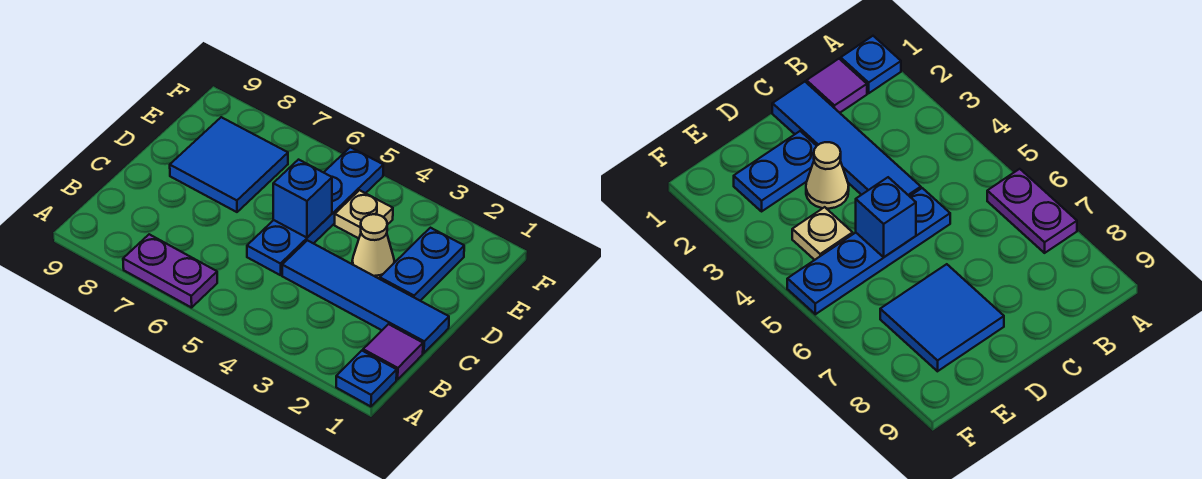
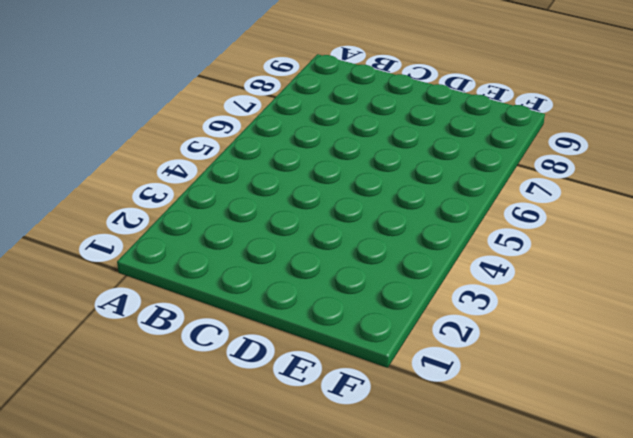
none -> blue plate A1 level 1
none -> purple plate A6:A7 level 1

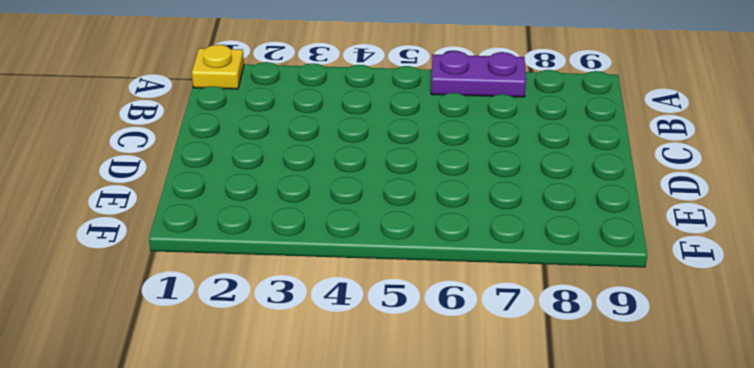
yellow plate A1 level 1 -> blue plate A1 level 1
none -> purple tile B1 level 1
none -> blue tile C1:C4 level 1

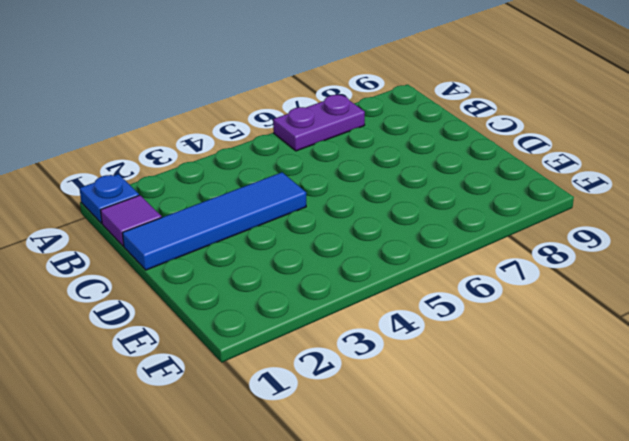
none -> blue plate C5:F5 level 1
none -> blue plate D2:E2 level 1

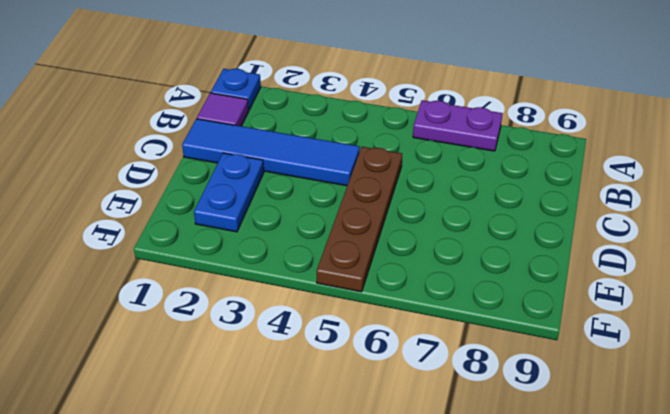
brown plate C5:F5 level 1 -> blue plate C5:F5 level 1
none -> tan cone D3 level 1
none -> blue tile D7:E8 level 1

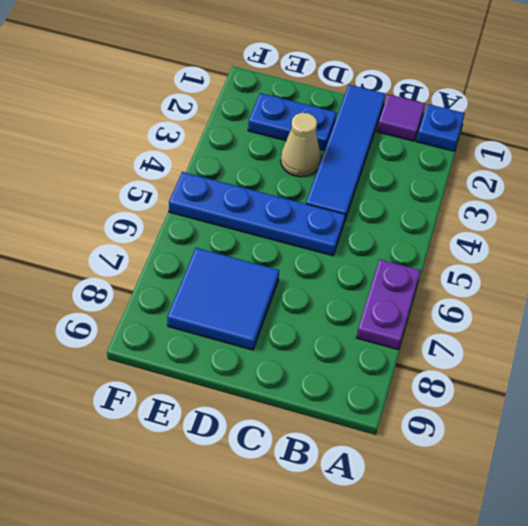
none -> tan plate E4 level 1
none -> blue brick D5 level 2

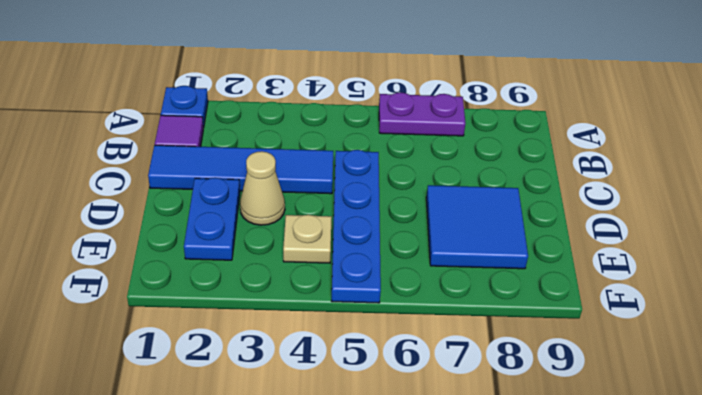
none -> blue brick D5 level 2

